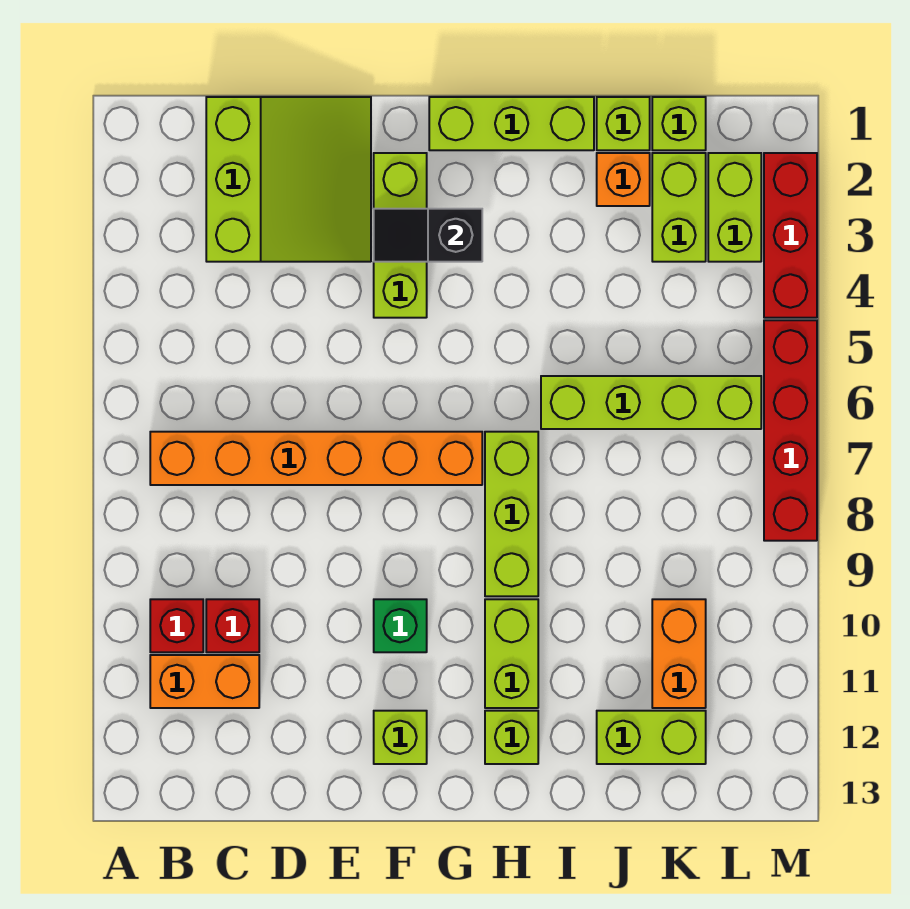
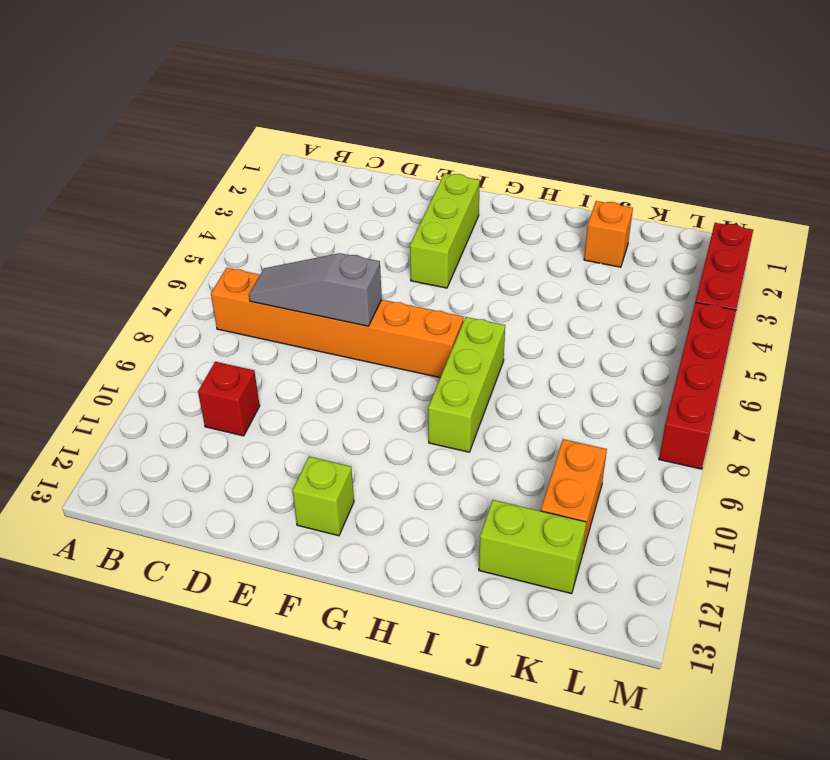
grey slope C7:E7 level 2 top E -> none
none -> red brick B10 level 1
none -> orange brick B11:C11 level 1
none -> lime slope C1:E3 level 1 top C

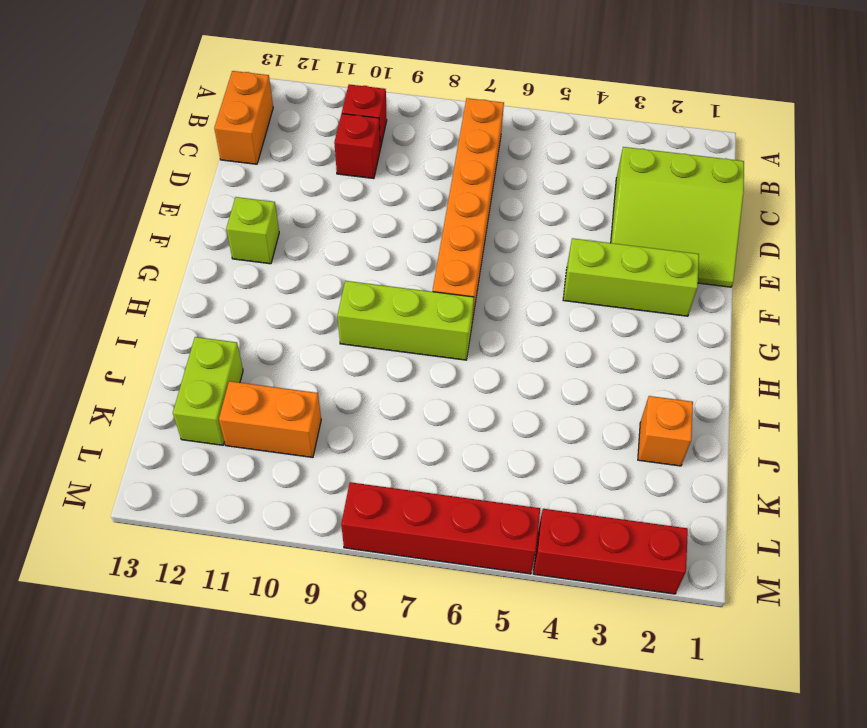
orange brick B13:C13 level 1 -> orange brick B11:C11 level 1
none -> green brick F10 level 1
none -> lime brick G1:I1 level 1
none -> lime brick H10:H11 level 1

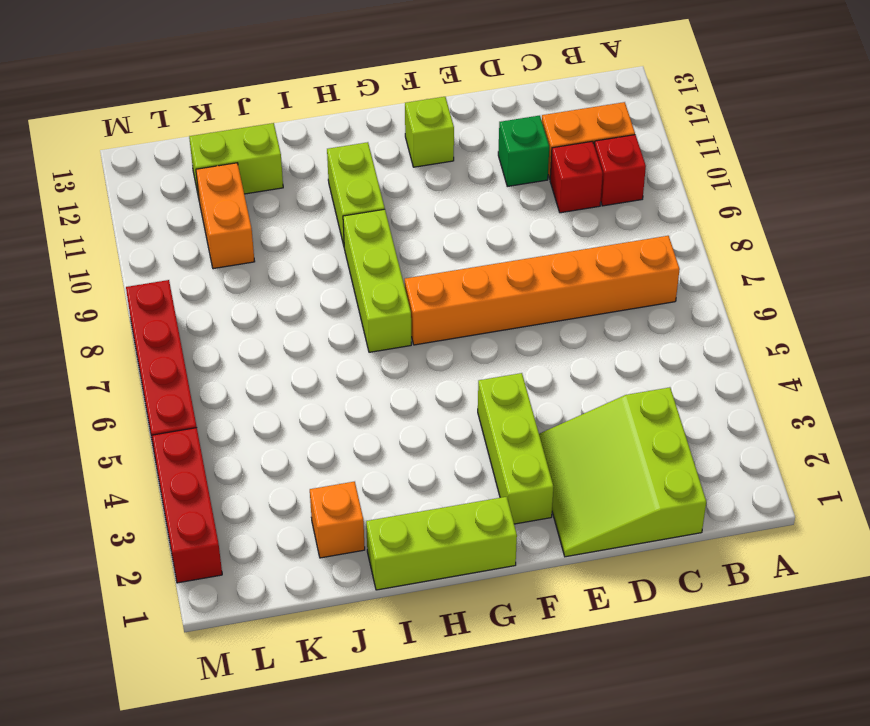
green brick D11 level 1 -> green brick F10 level 1
none -> lime brick H12 level 1
none -> lime brick I6:L6 level 1
none -> lime brick J1 level 1

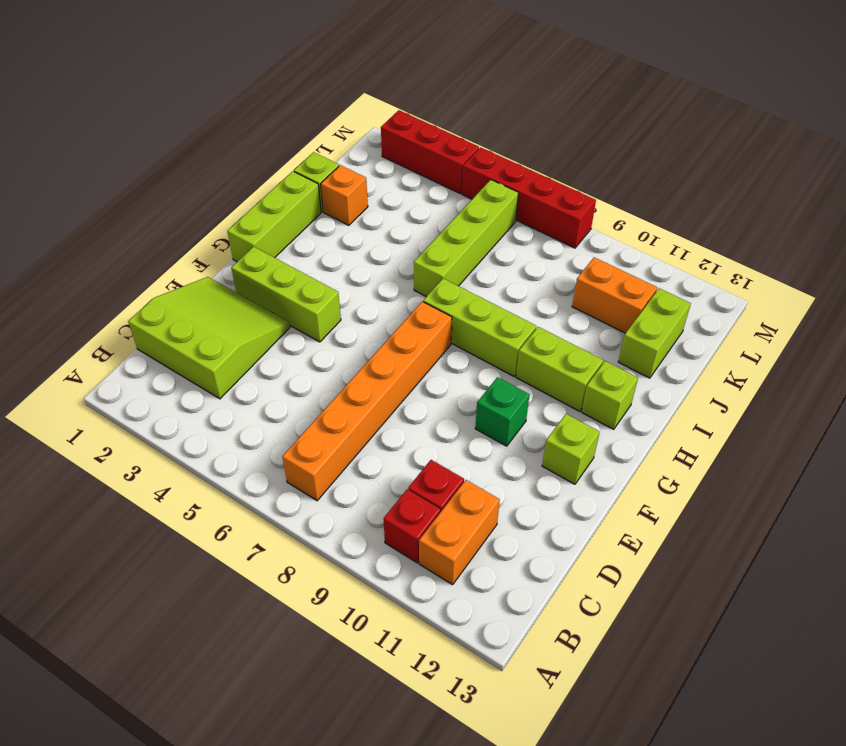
none -> lime brick K1 level 1
none -> lime brick K2:K3 level 1
none -> lime brick L2:L3 level 1

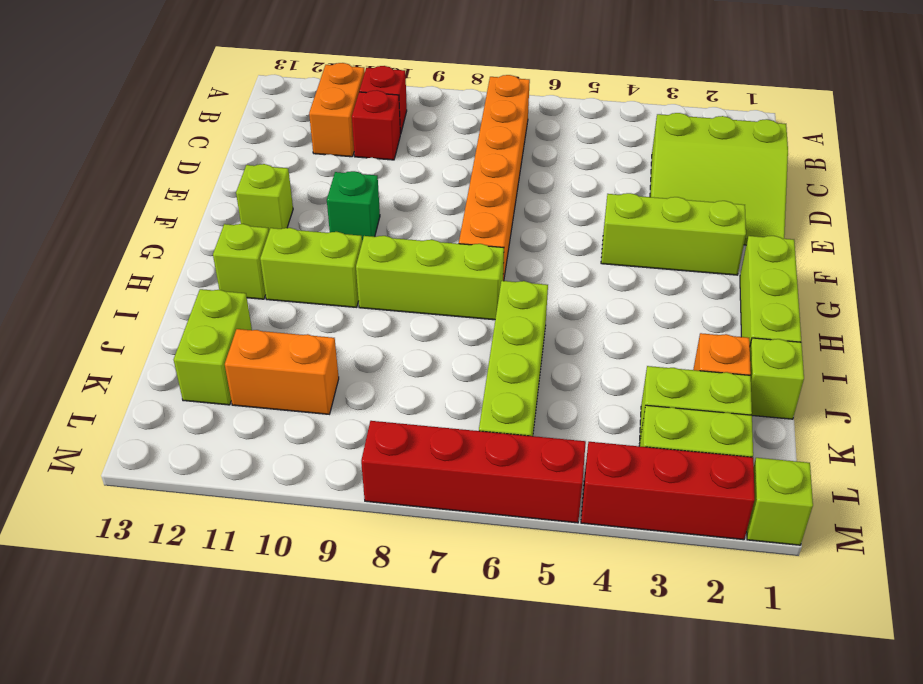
lime brick M1 level 1 -> lime brick K1 level 1
none -> black slope F3:G3 level 2 top G

